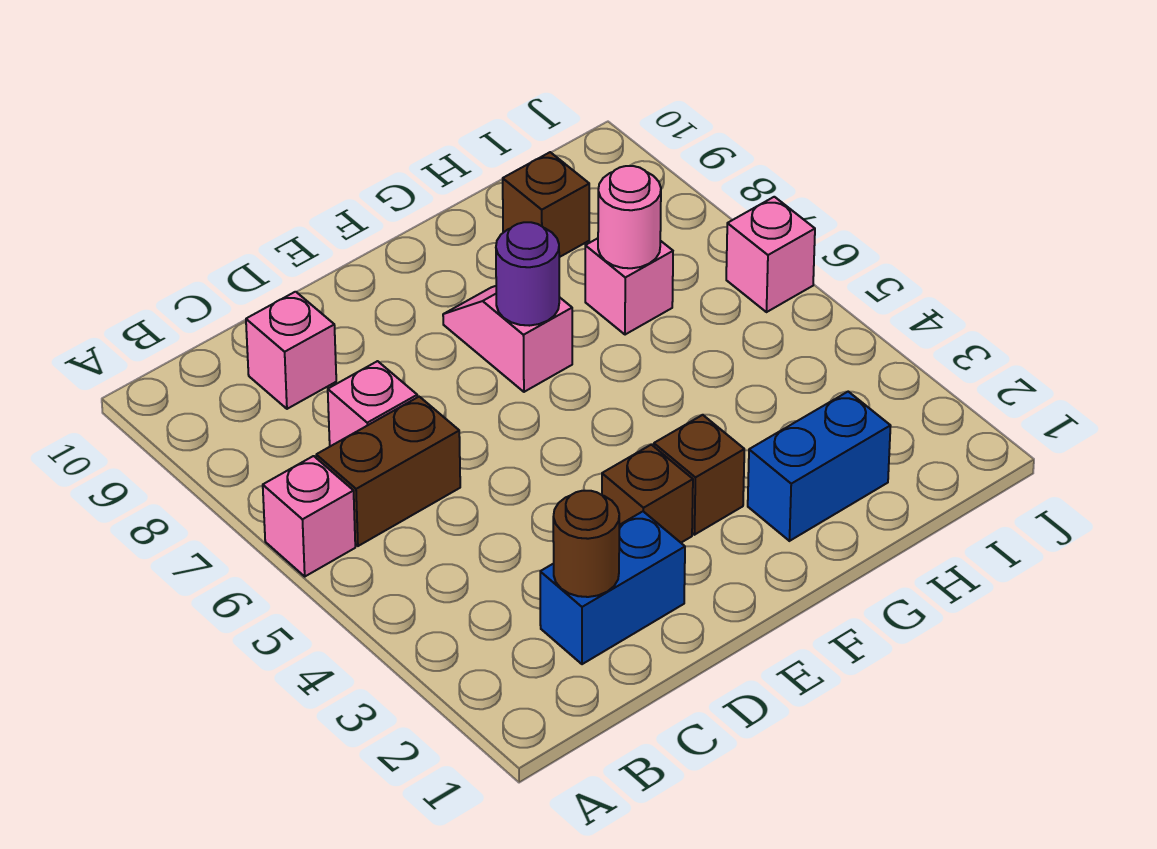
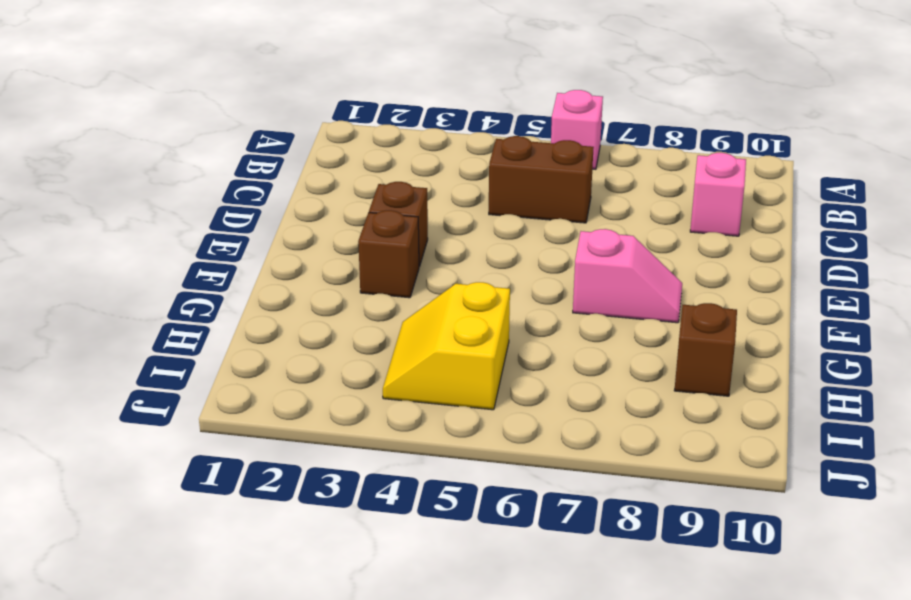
brown brick C5:C6 level 1 -> brown brick B6:C6 level 1
yellow slope H4:I5 level 1 top 5 -> none
none -> blue brick C2:D2 level 1
none -> pink brick C7 level 1
none -> blue brick G2:H2 level 1

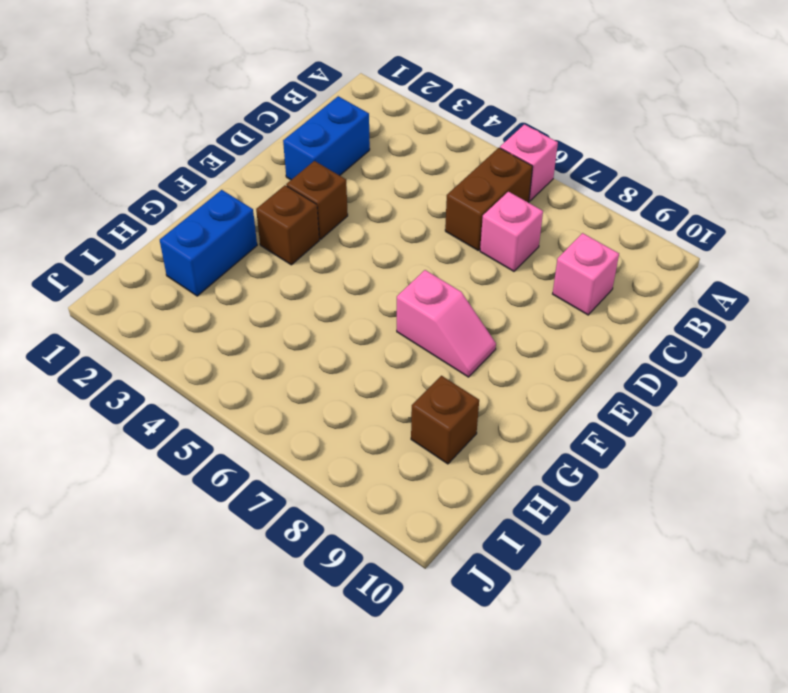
none -> pink brick H7 level 1
none -> pink brick J6 level 1
none -> brown round brick C2 level 2

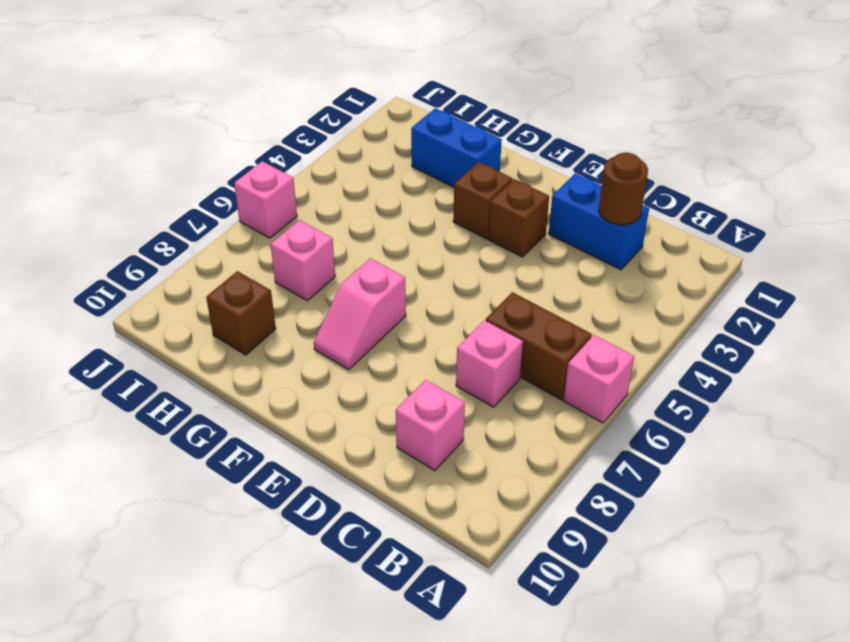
none -> purple round brick F7 level 2
none -> pink round brick H7 level 2

